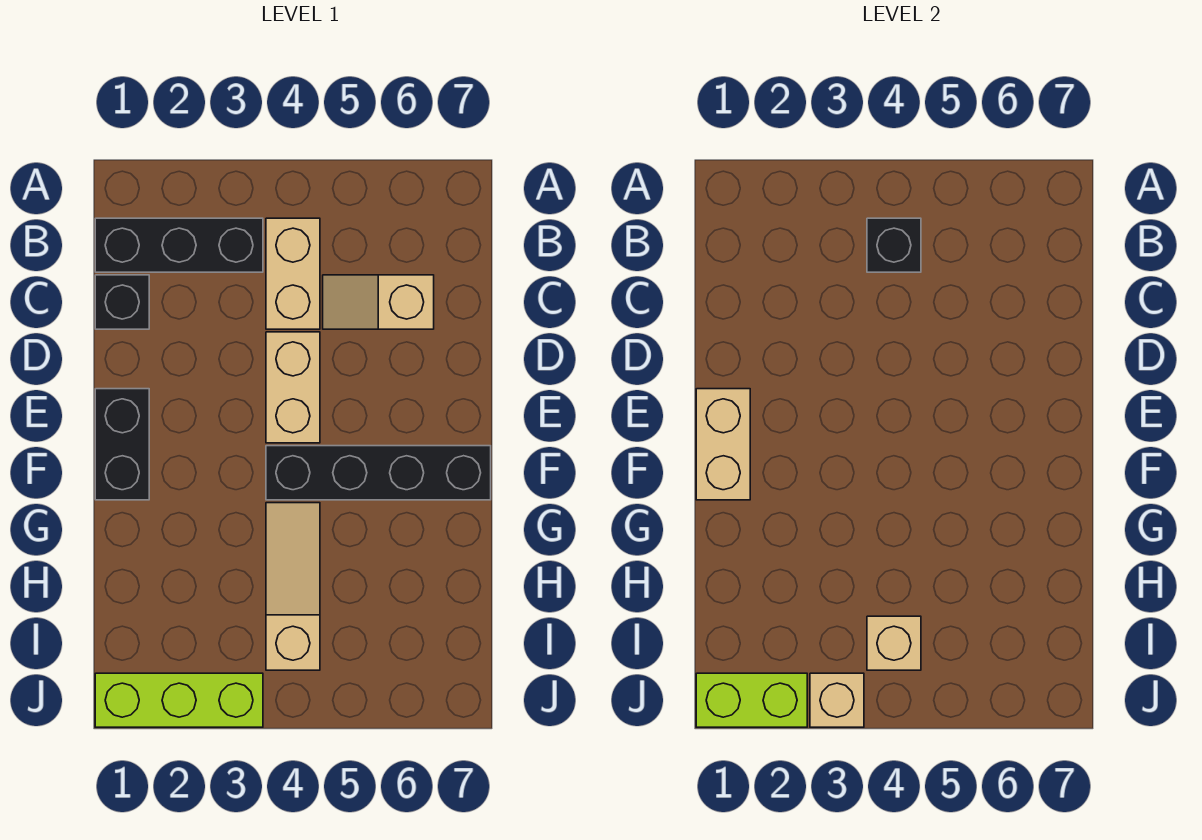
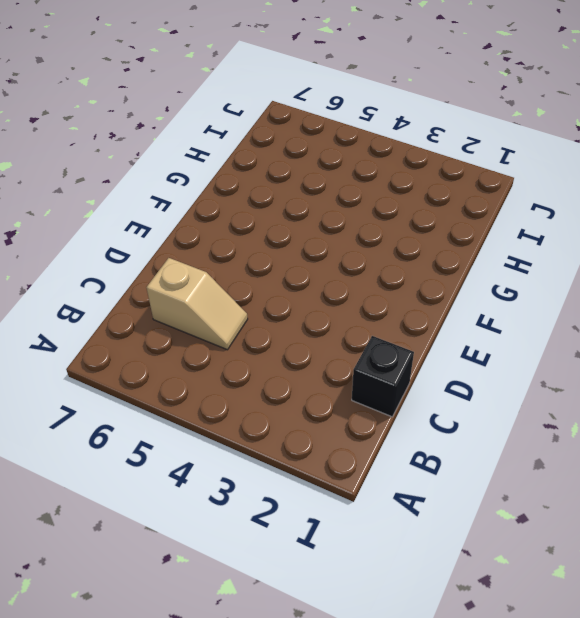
none -> black brick B1:B3 level 1
none -> tan brick B4:C4 level 1
none -> tan brick D4:E4 level 1

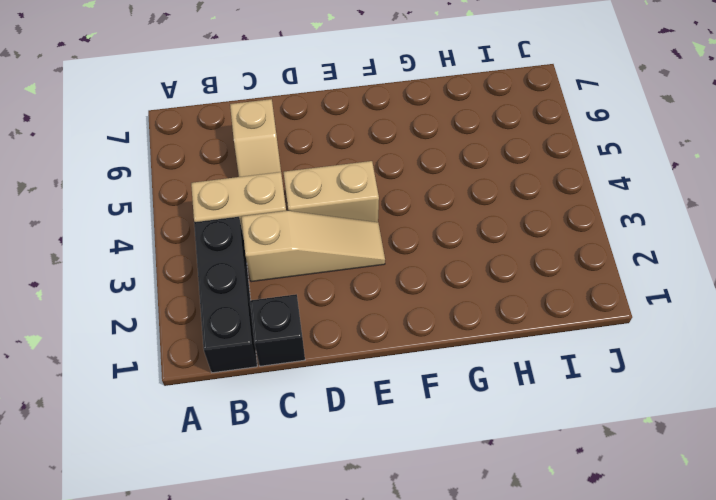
tan slope C3:E3 level 1 top C -> tan slope G4:I4 level 1 top I
none -> black brick E1:F1 level 1
none -> black brick F4:F7 level 1
none -> lime brick J1:J3 level 1

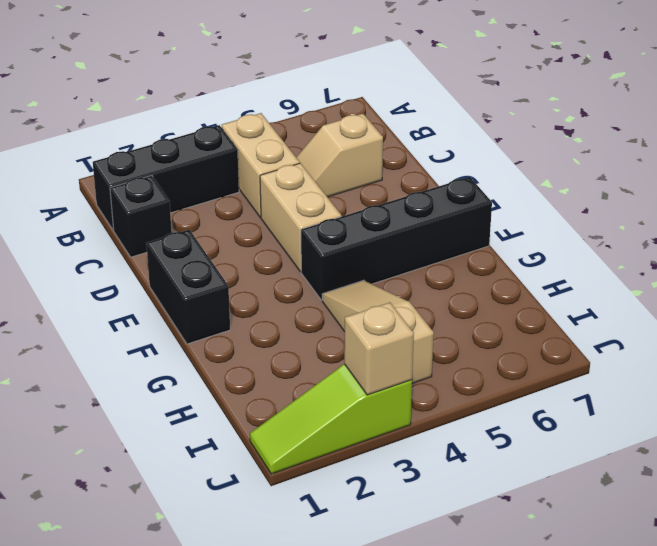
lime slope J1:J3 level 1 top 3 -> lime brick J1:J3 level 1
none -> black brick B4 level 2
none -> tan brick E1:F1 level 2
none -> tan brick I4 level 2

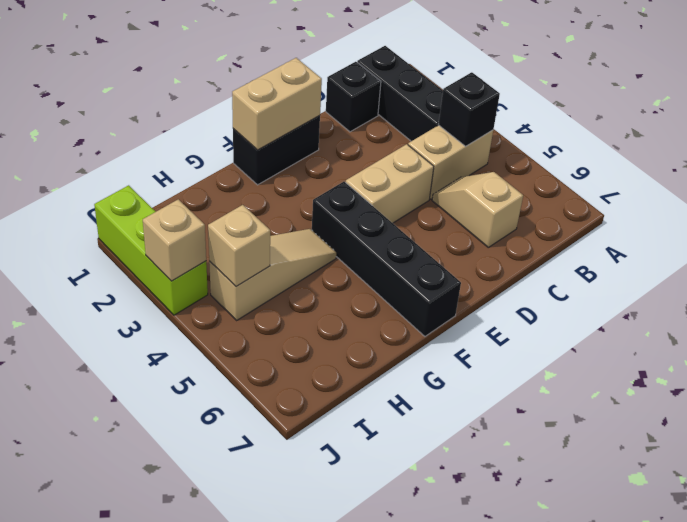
none -> lime brick J1:J2 level 2

